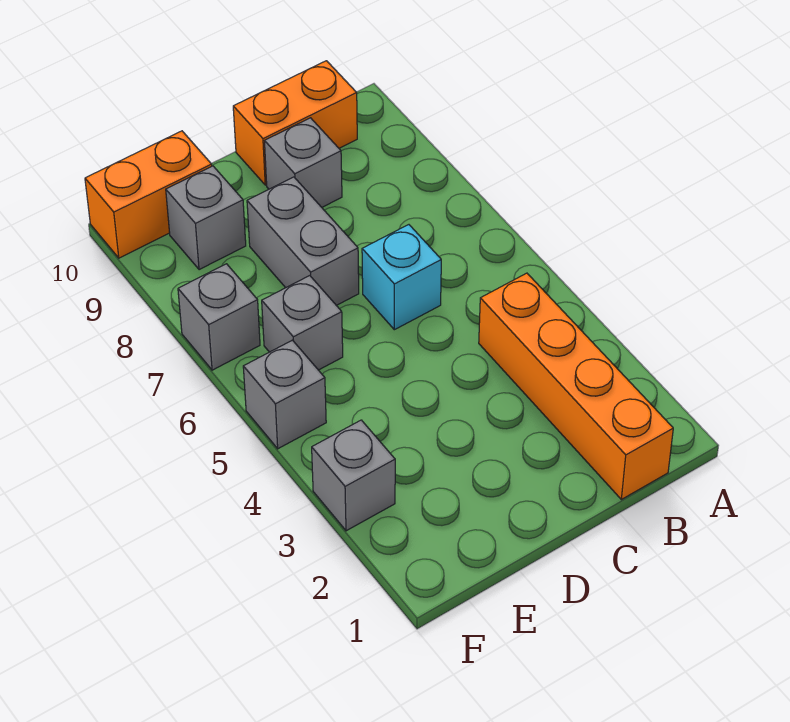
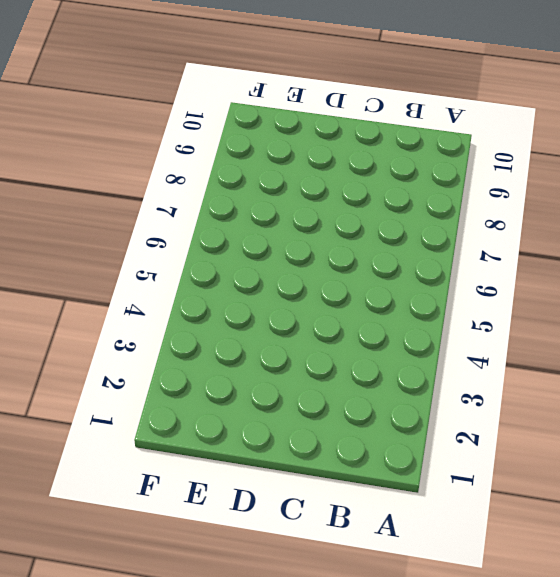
none -> orange brick B1:B4 level 1
none -> orange brick B10:C10 level 1

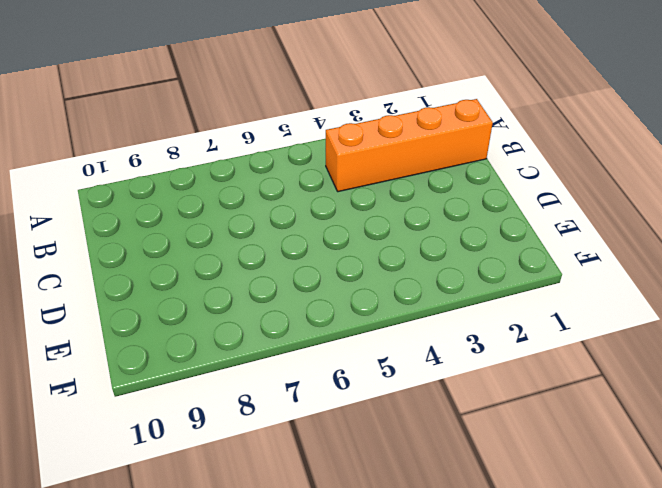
none -> orange brick B10:C10 level 1
none -> cyan brick C6 level 1

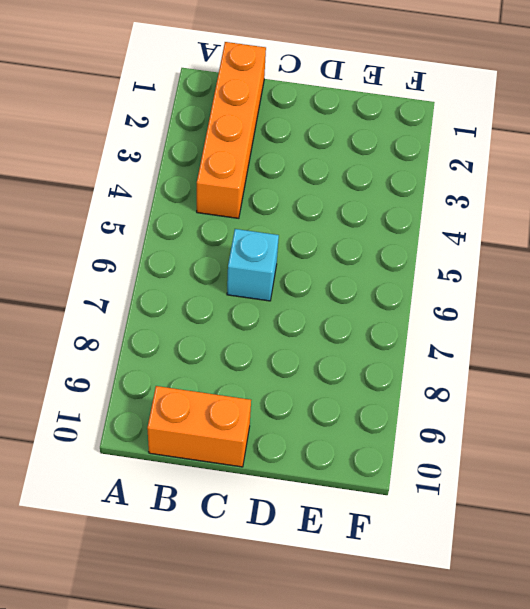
none -> grey brick C9 level 1
none -> grey brick D7:D8 level 1

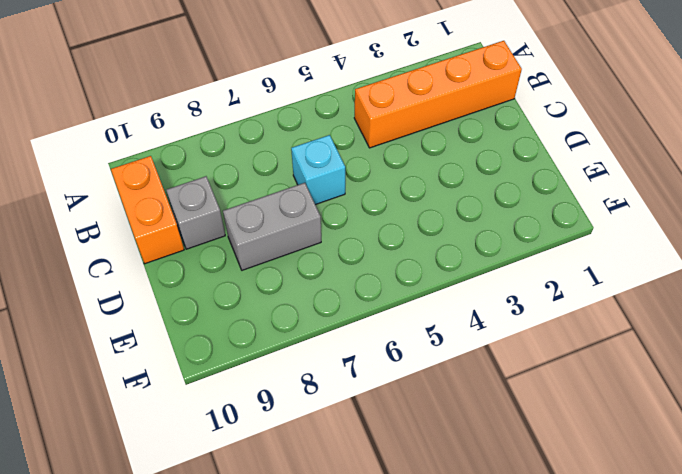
none -> grey brick E6 level 1
none -> grey brick E9 level 1

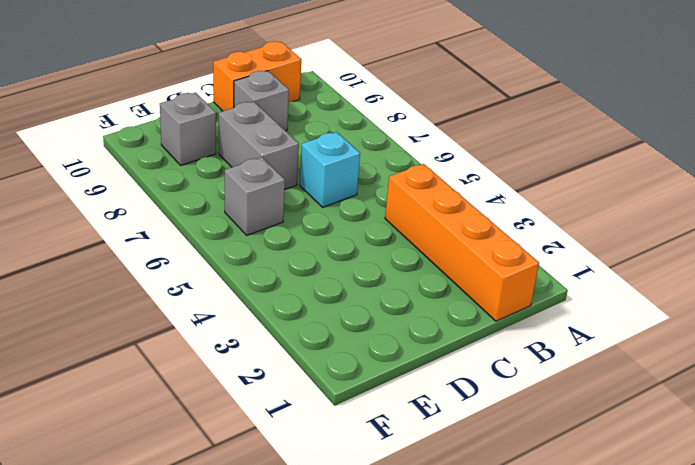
none -> orange brick E10:F10 level 1
none -> grey brick F3 level 1

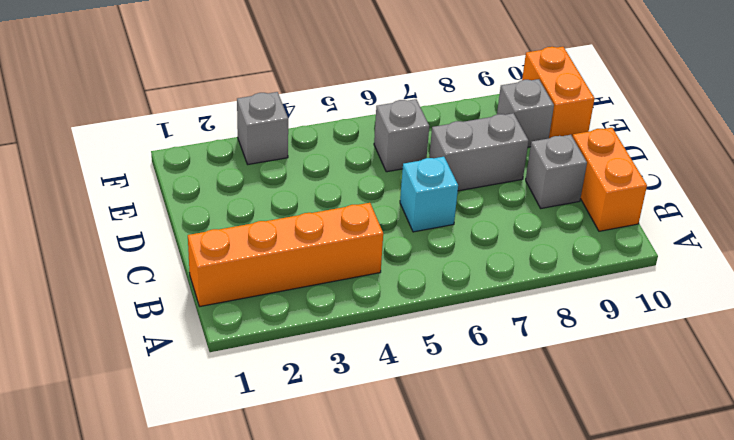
none -> grey brick F5 level 1
none -> grey brick F7 level 1

